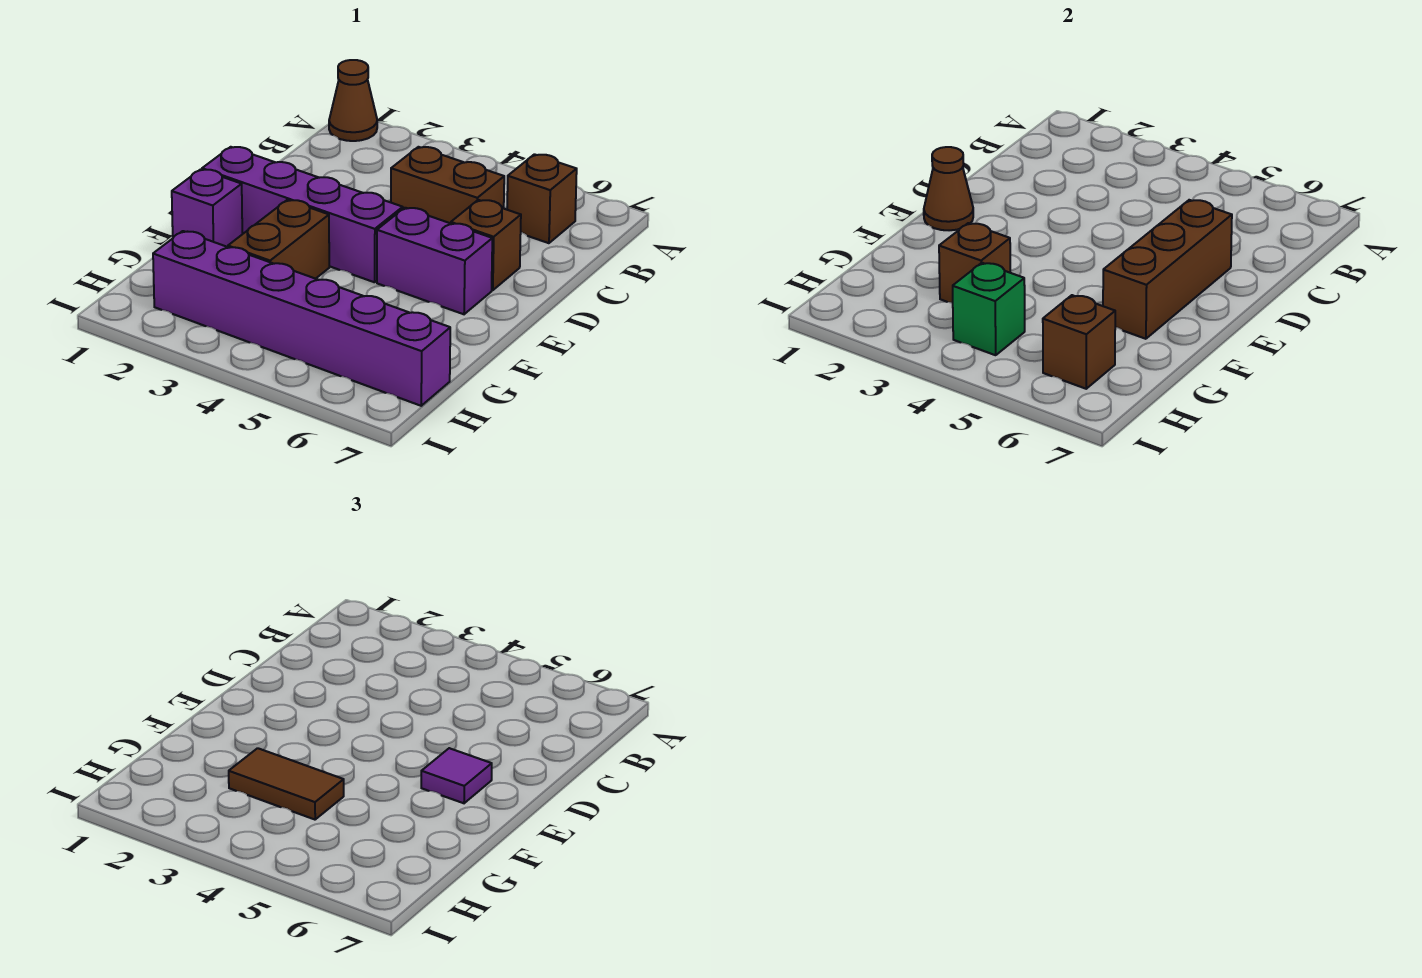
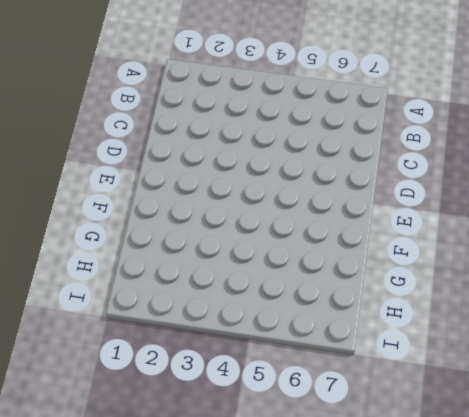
none -> brown cone A1 level 1
none -> brown brick B6 level 1
none -> brown brick C4:C5 level 1

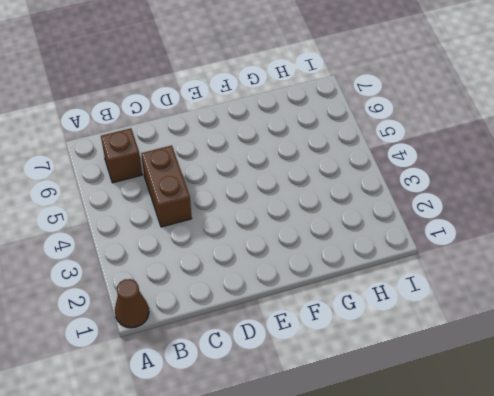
none -> brown brick D6 level 1
none -> purple brick E1:E4 level 1
none -> purple brick E5:E6 level 1

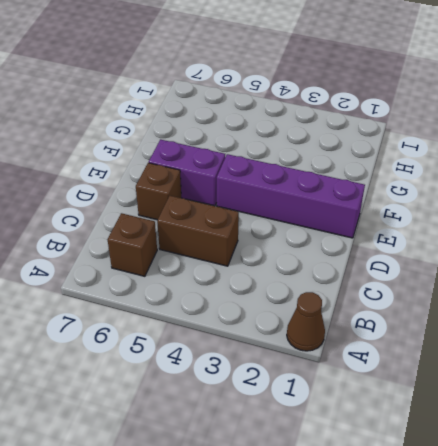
none -> purple brick F1 level 1
none -> brown brick F3:G3 level 1
none -> purple brick H2:H7 level 1

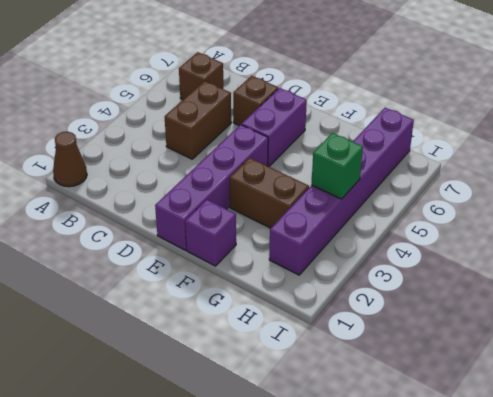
none -> brown brick D6:F6 level 2
none -> brown cone E1 level 2
none -> brown brick G3 level 2

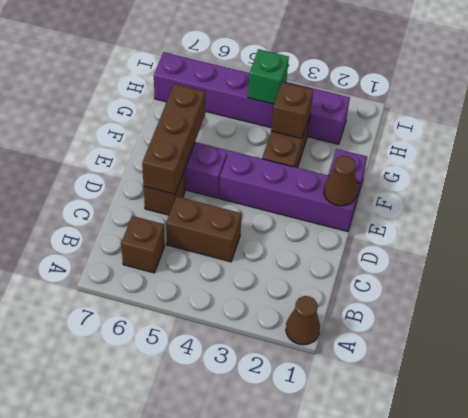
none -> brown brick H6 level 2
none -> purple tile E6 level 3
none -> brown tile G3:G4 level 3

